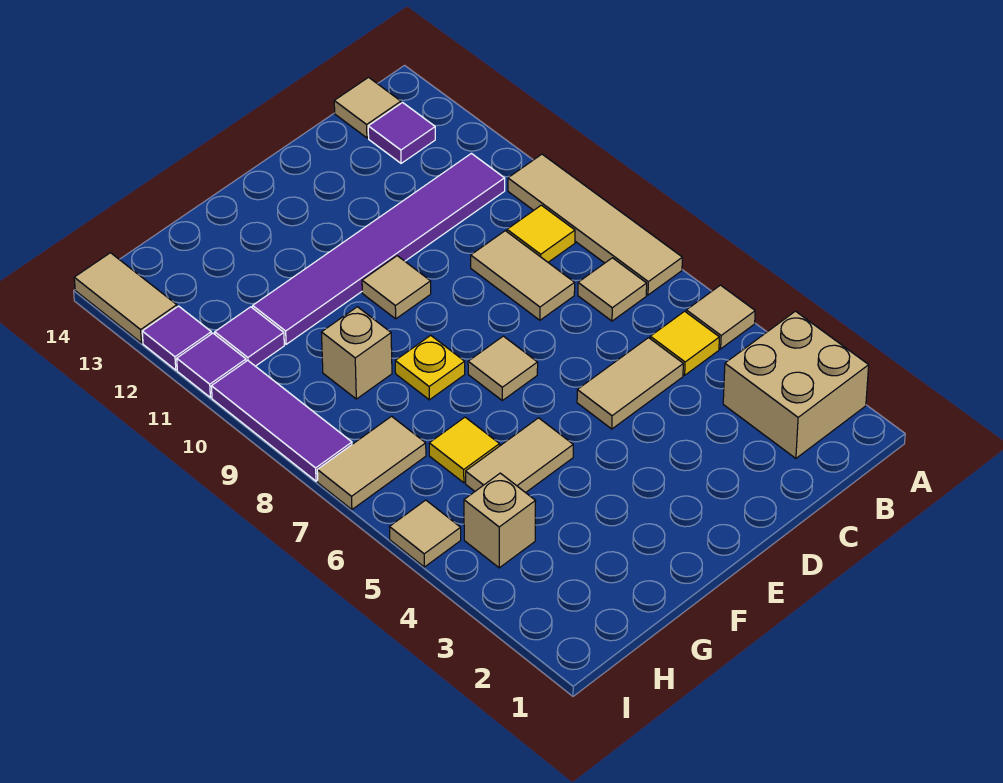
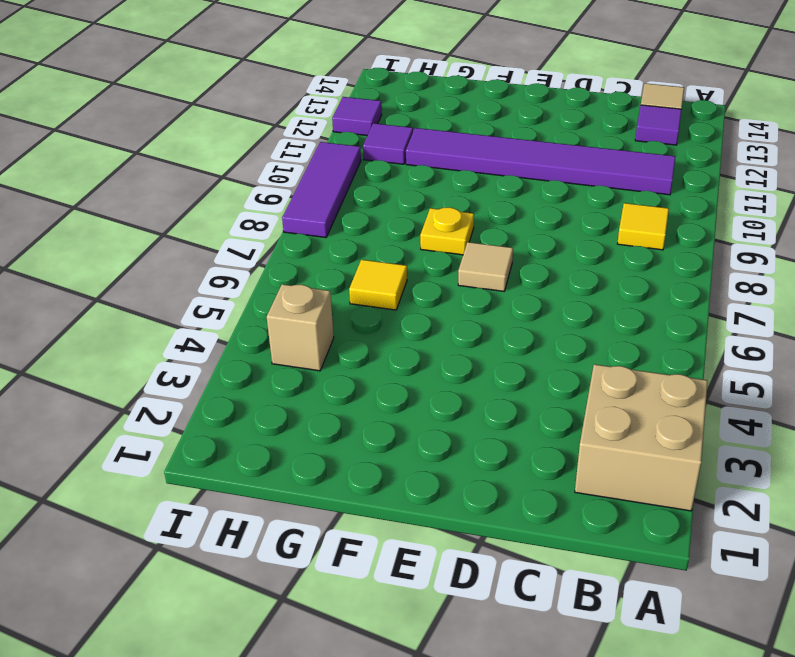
none -> tan tile A5 level 1
none -> tan tile A7:A10 level 1
none -> yellow tile B5 level 1

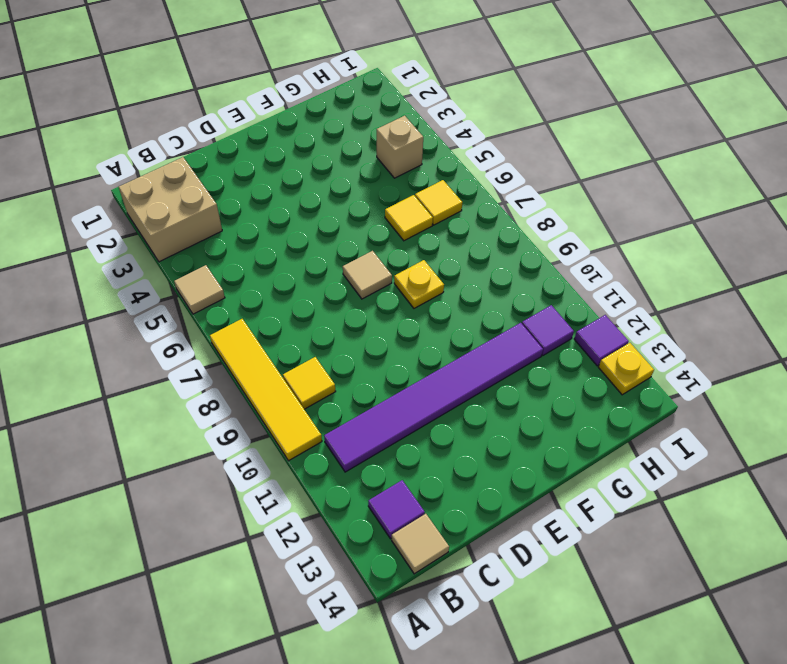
yellow tile A7:A10 level 1 -> tan tile A7:A10 level 1
yellow tile H6 level 1 -> yellow tile B5 level 1
yellow plate I13 level 1 -> tan tile I13:I14 level 1
none -> tan tile B7 level 1
none -> tan tile C5:D5 level 1
none -> tan tile C8:C9 level 1

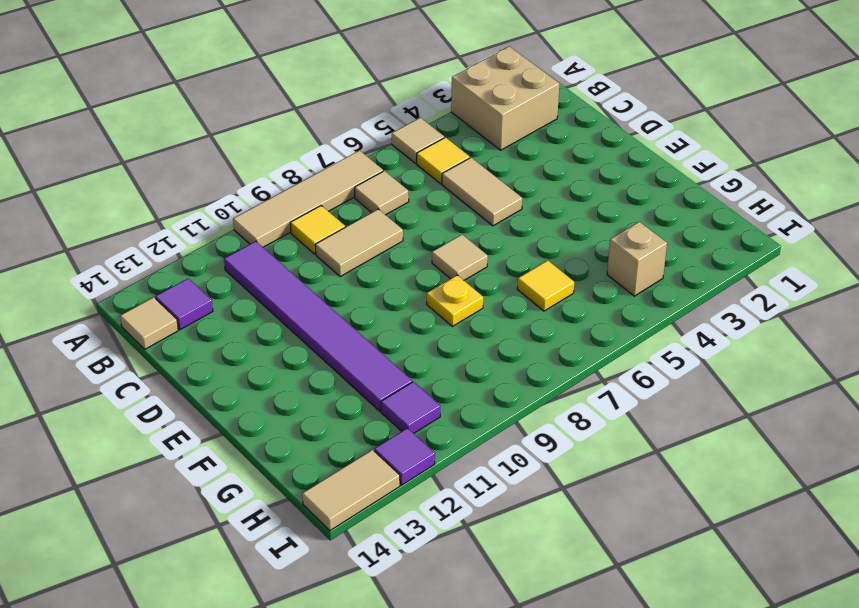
none -> tan tile E10 level 1
none -> tan tile F5:G5 level 1
none -> tan brick G9 level 1

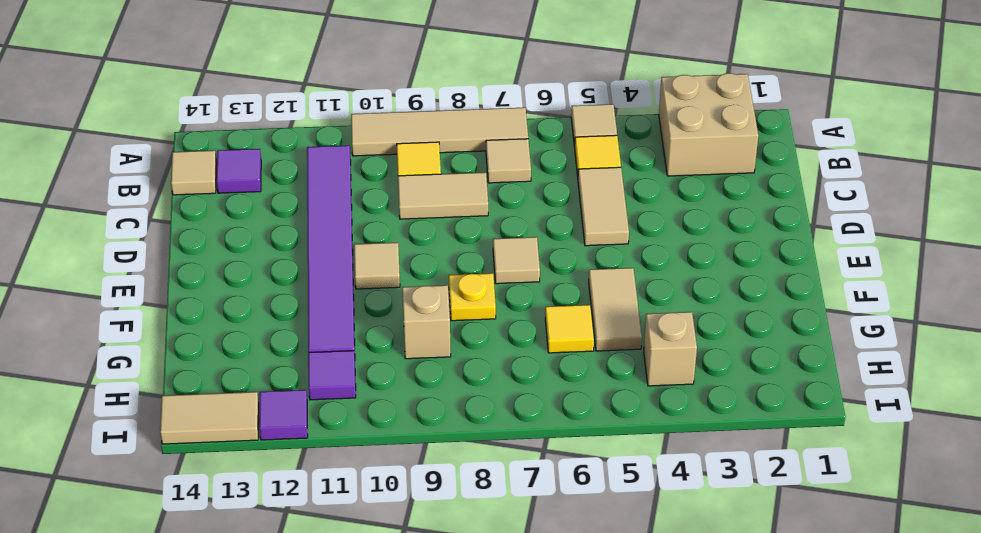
none -> tan tile H7:I7 level 1
none -> tan tile I5 level 1
none -> purple tile I8:I10 level 1

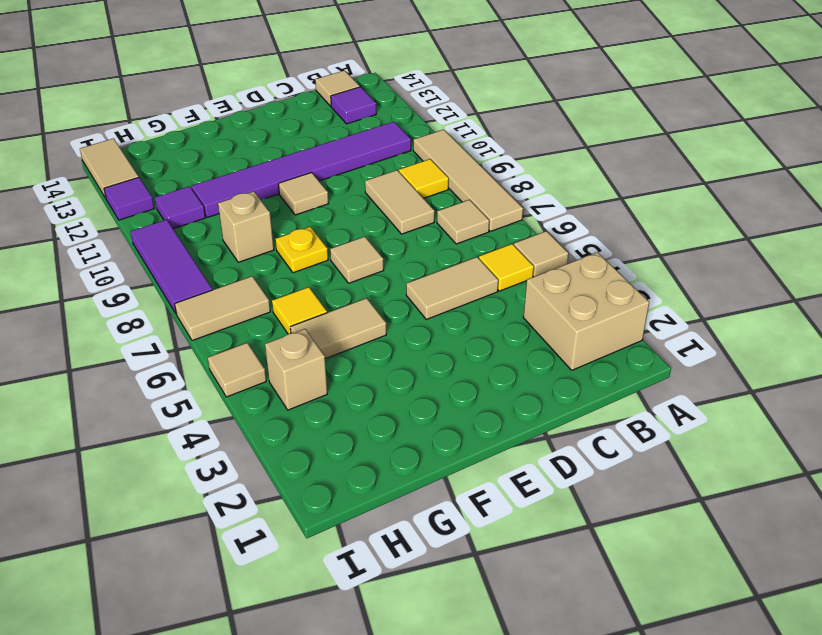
none -> purple tile I11 level 1

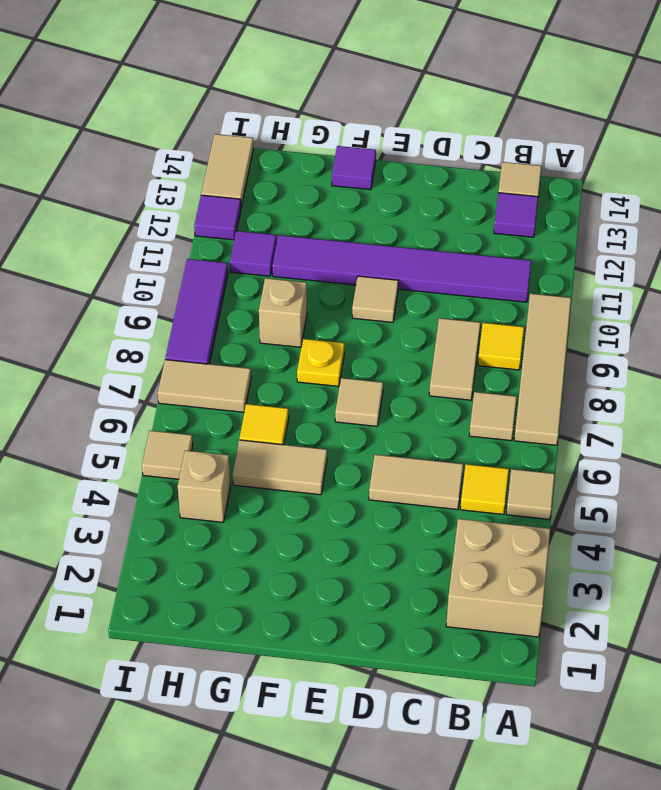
purple tile F14 level 1 -> purple tile I11 level 1

